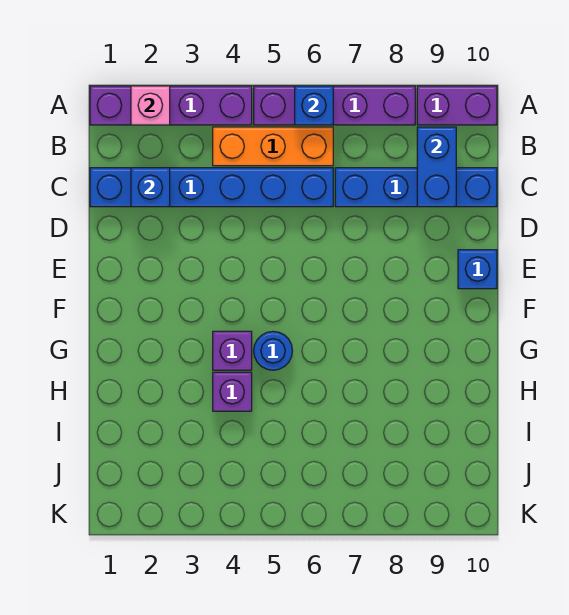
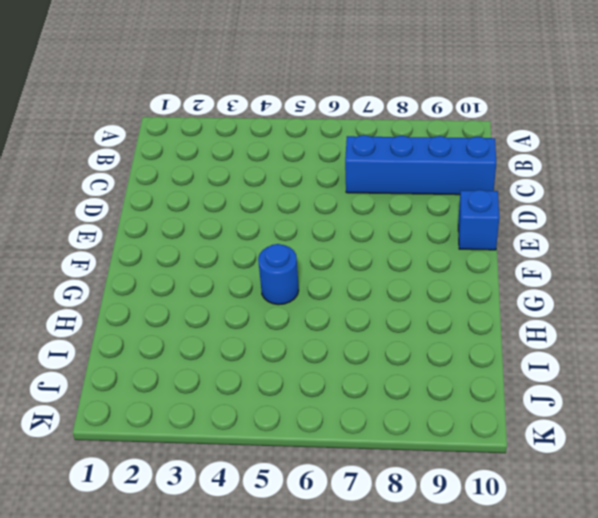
none -> purple brick A1:A4 level 1
none -> purple brick A5:A8 level 1
none -> purple brick A9:A10 level 1

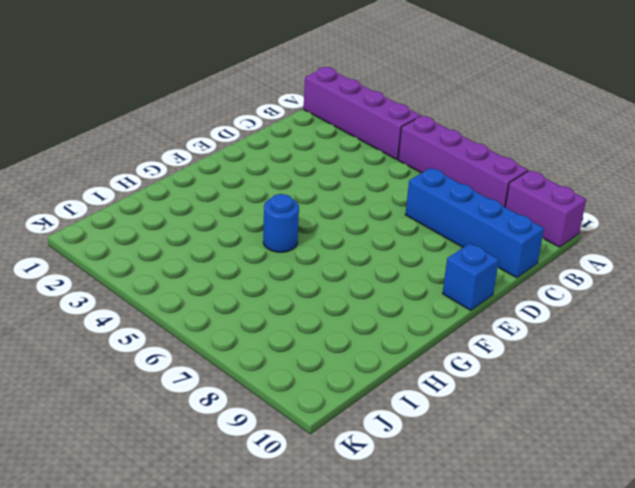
none -> orange brick B4:B6 level 1
none -> blue brick C1:C6 level 1
none -> purple brick G4 level 1

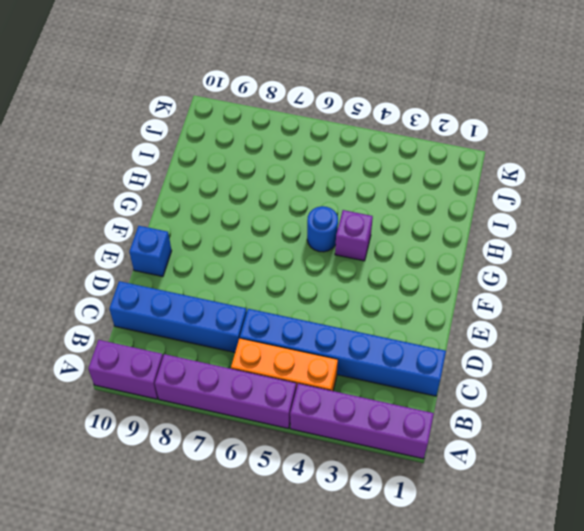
none -> purple brick H4 level 1
none -> pink brick A2 level 2
none -> blue brick A6 level 2

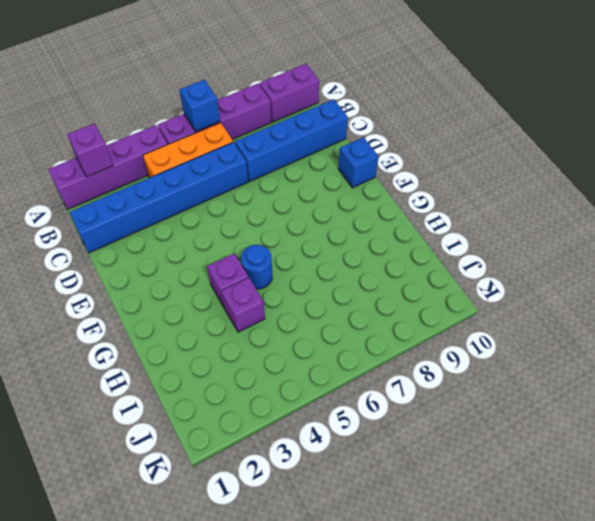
purple brick A2 level 2 -> pink brick A2 level 2
none -> blue brick B9:C9 level 2
none -> blue brick C2 level 2

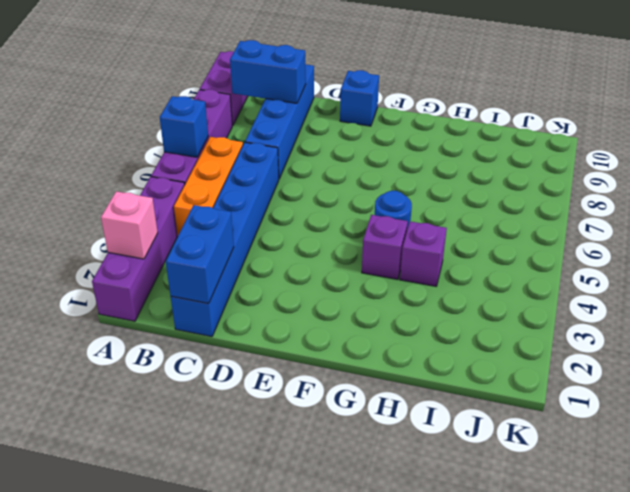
blue brick C1:C2 level 2 -> blue brick C2 level 2

